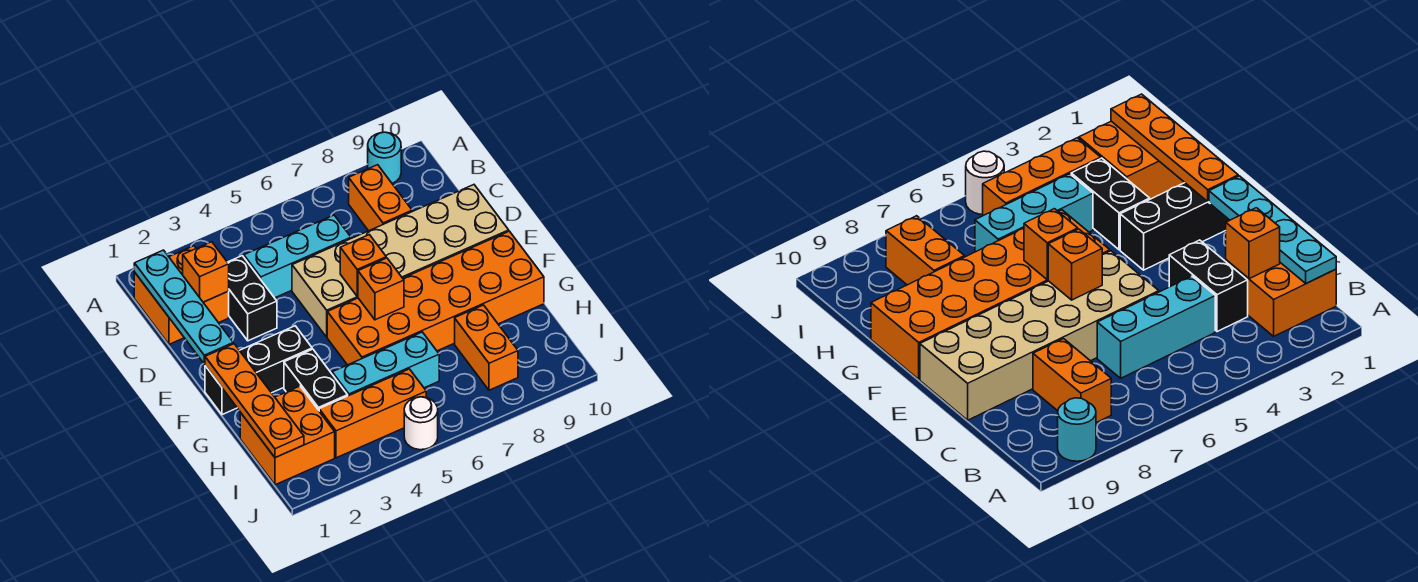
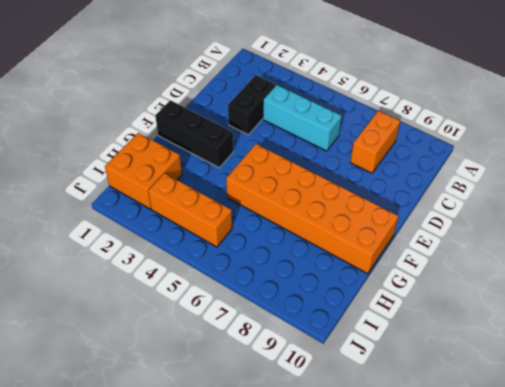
none -> cyan round brick A9 level 1
none -> orange brick B1:C2 level 1
none -> tan brick D5:E10 level 1

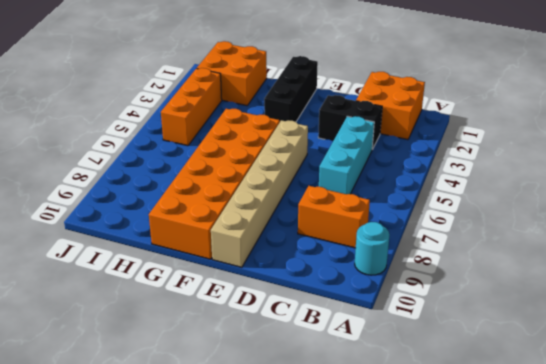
tan brick E5:E10 level 1 -> tan brick D5:E10 level 1
none -> black brick G3:H3 level 1
none -> cyan brick H4:H6 level 1
none -> orange brick H8:I8 level 1

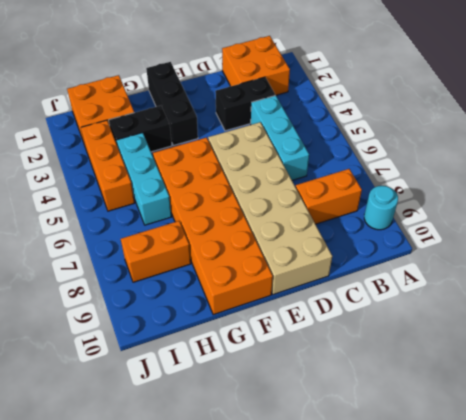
none -> white round brick J5 level 1
none -> cyan plate B1:E1 level 2
none -> orange brick C2 level 2

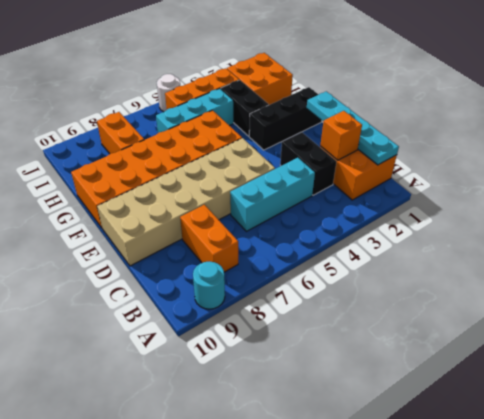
none -> orange brick E6 level 2
none -> orange plate F1:I1 level 2
none -> orange brick F6 level 2

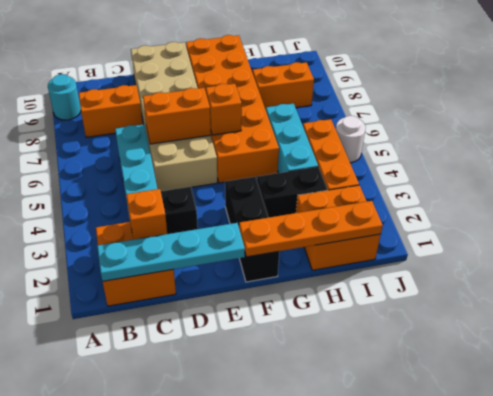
orange brick D6:E6 level 2 -> orange brick E6 level 2

